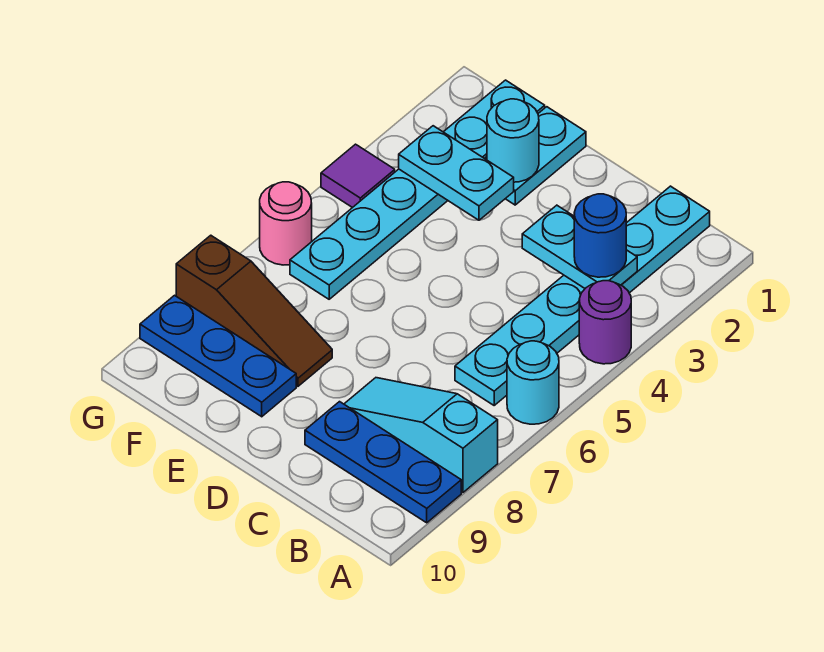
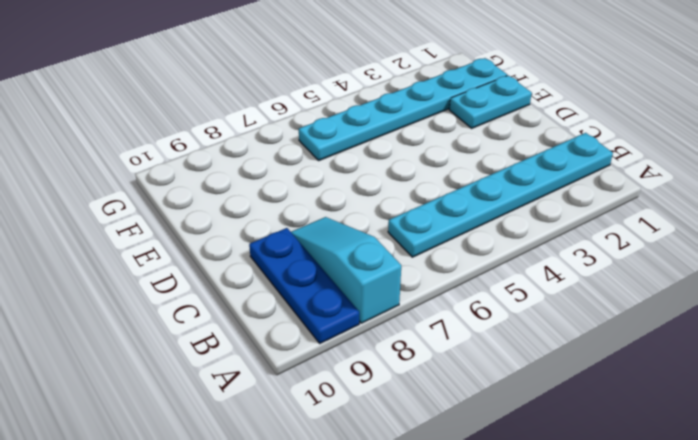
none -> purple round brick A4 level 1
none -> cyan round brick A6 level 1
none -> brown slope E8:G8 level 1 top G

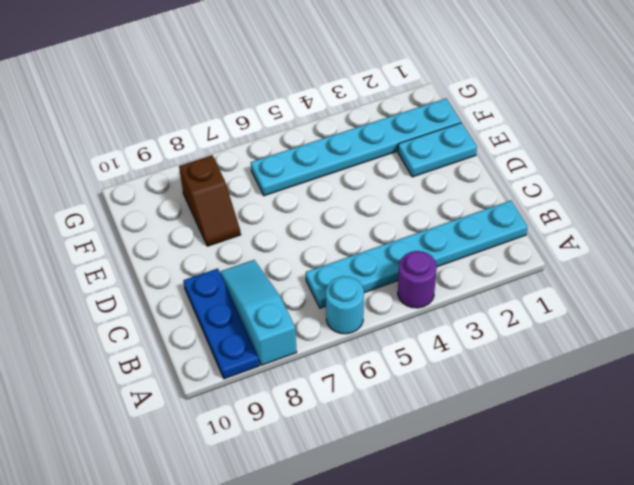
brown slope E8:F8 level 1 top F -> brown slope E8:G8 level 1 top G
none -> blue plate E9:G9 level 1
none -> purple tile G4 level 1
none -> pink round brick G6 level 1

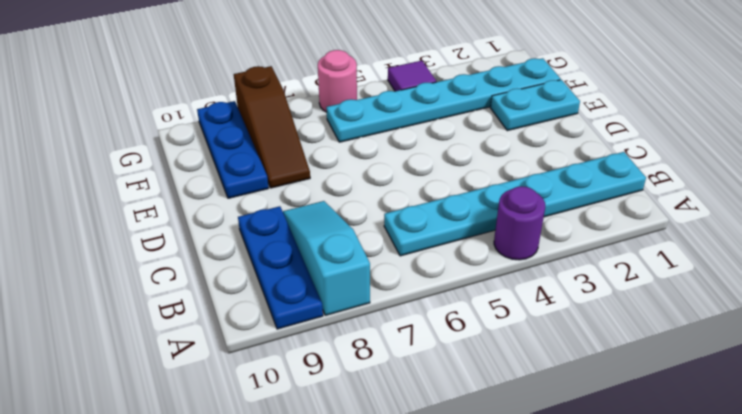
none -> cyan round brick A6 level 1
none -> cyan plate B3:C3 level 2
none -> cyan round brick E2 level 2

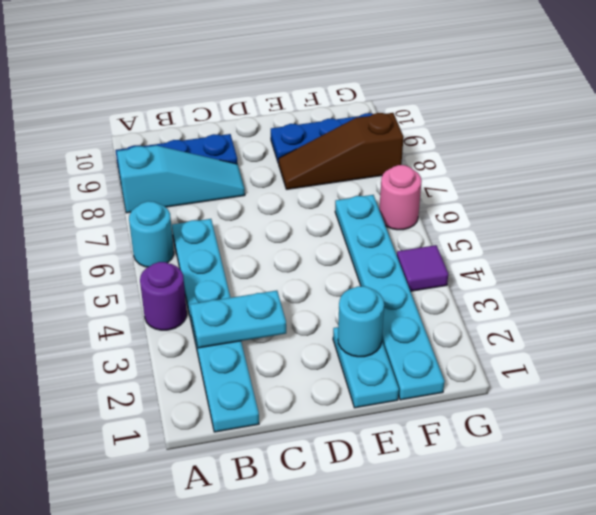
none -> cyan plate E3:F3 level 2
none -> blue round brick B3 level 3

